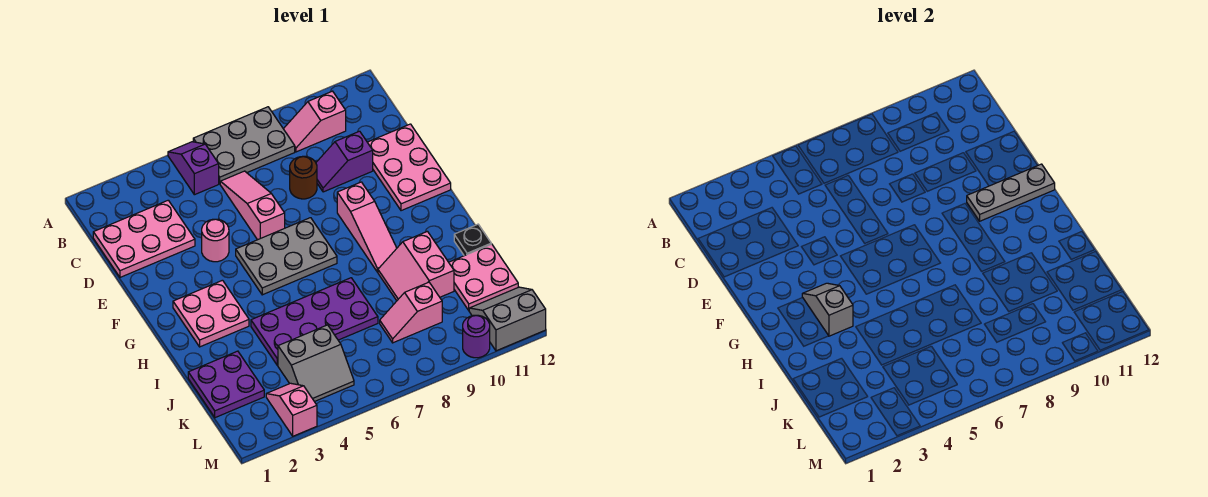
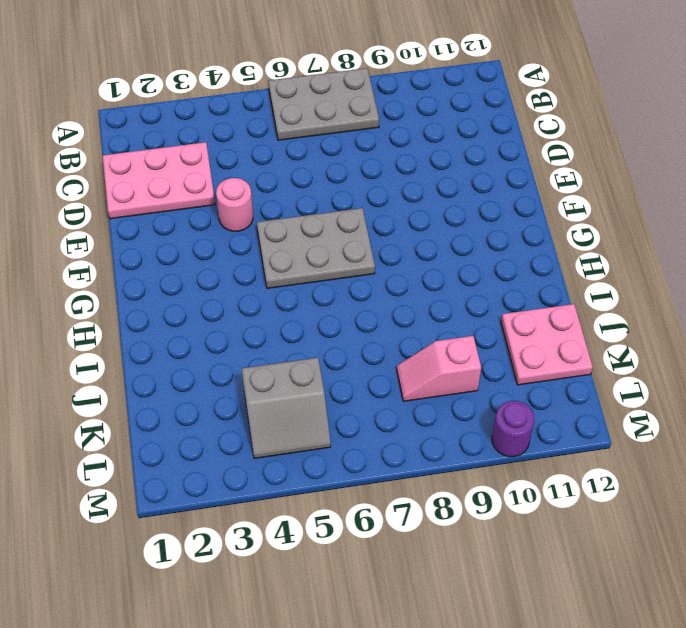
none -> purple slope A5:B5 level 1 top B
none -> pink slope B9:B10 level 1 top 10
none -> pink slope C6:E6 level 1 top E

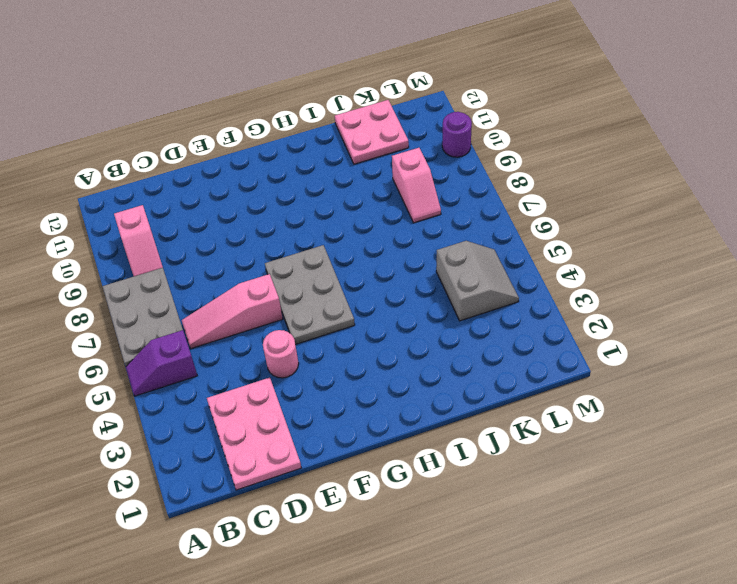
none -> brown round brick D8 level 1
none -> purple slope D9:D10 level 1 top 10
none -> pink plate D11:F12 level 1

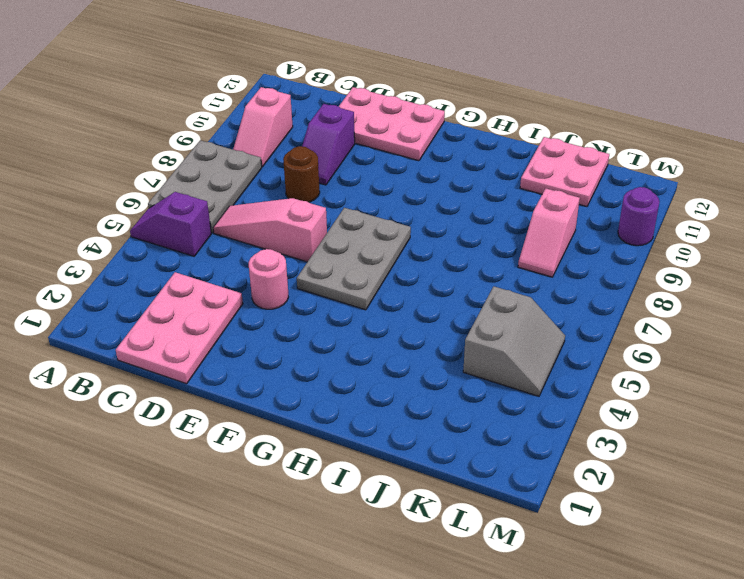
none -> pink slope F9:H9 level 1 top F
none -> pink plate G2:H3 level 1
none -> purple plate I4:J7 level 1

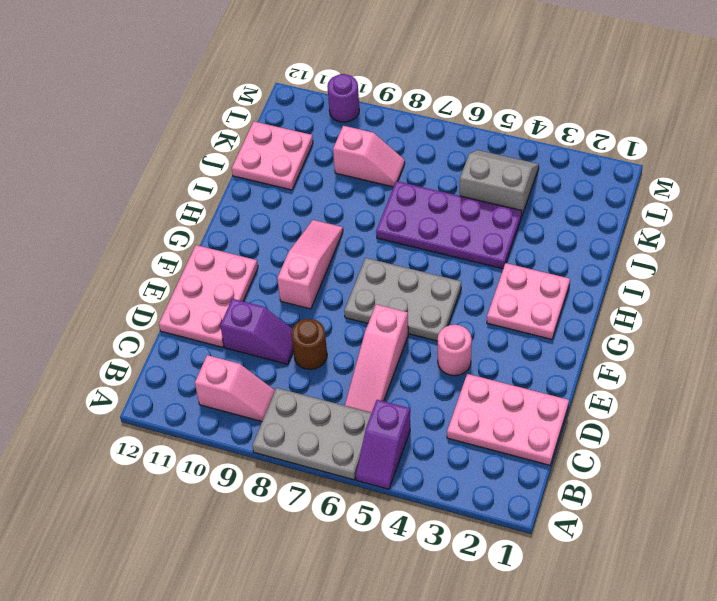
none -> pink slope I9:J10 level 1 top 10
none -> black plate I12 level 1
none -> purple plate J1:K2 level 1

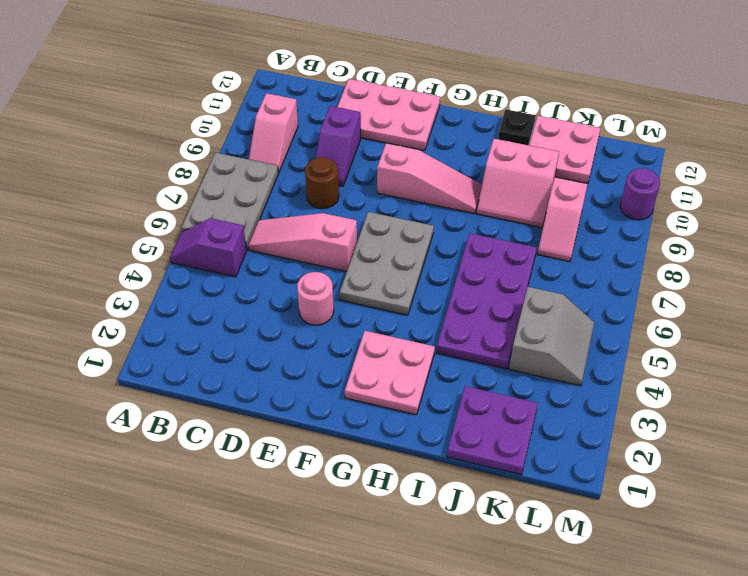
none -> pink plate C1:D3 level 1
none -> pink slope L3:M3 level 1 top M
none -> grey slope L11:M12 level 1 top M

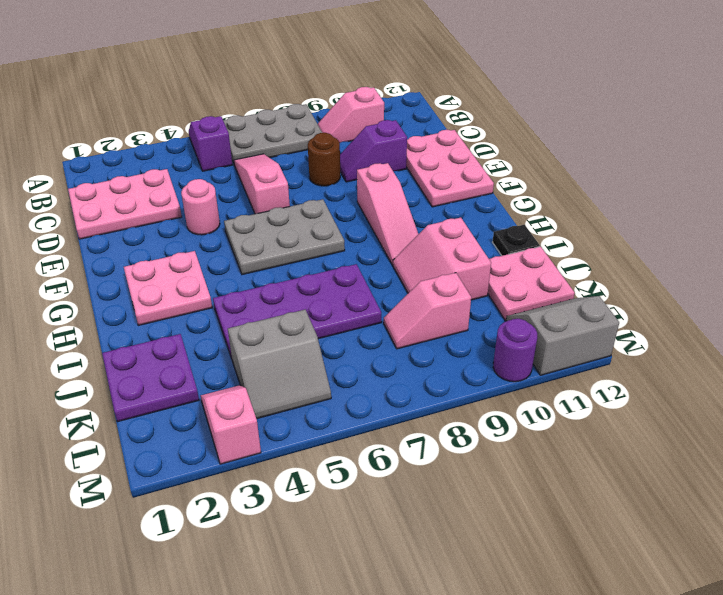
none -> grey plate F10:F12 level 2
none -> grey slope G3:H3 level 2 top H

